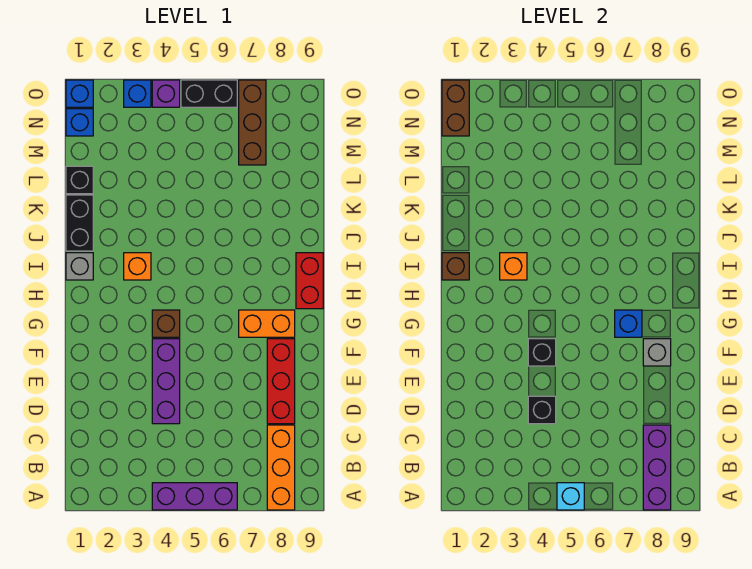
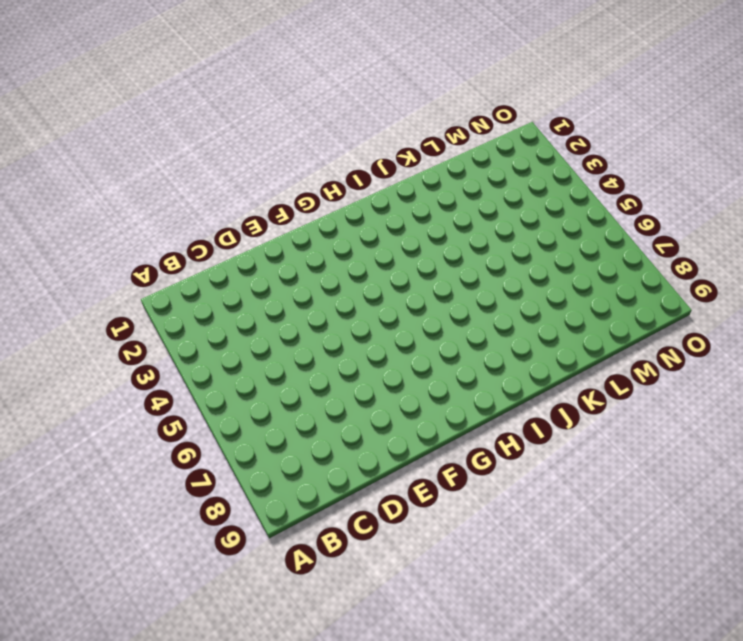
none -> purple brick A4:A6 level 1
none -> orange brick A8:C8 level 1
none -> purple brick D4:F4 level 1

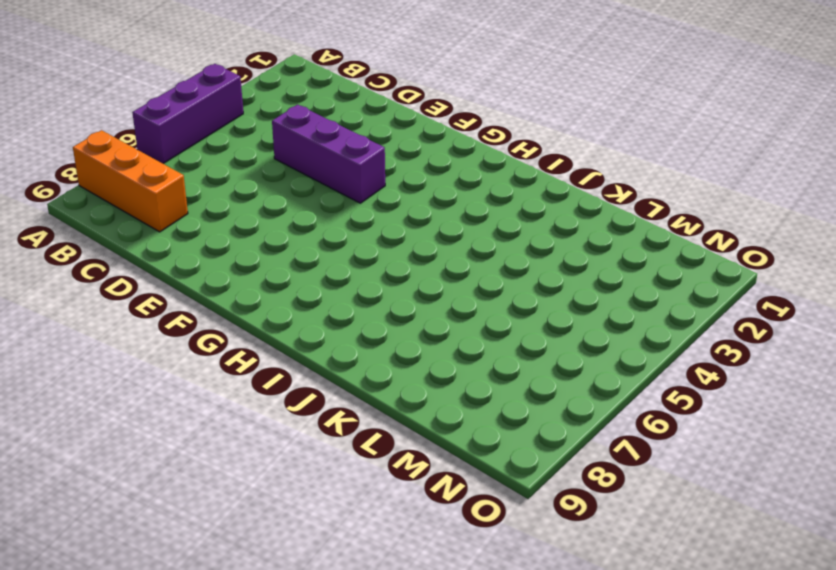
none -> red brick D8:F8 level 1
none -> brown brick G4 level 1
none -> orange brick G7:G8 level 1

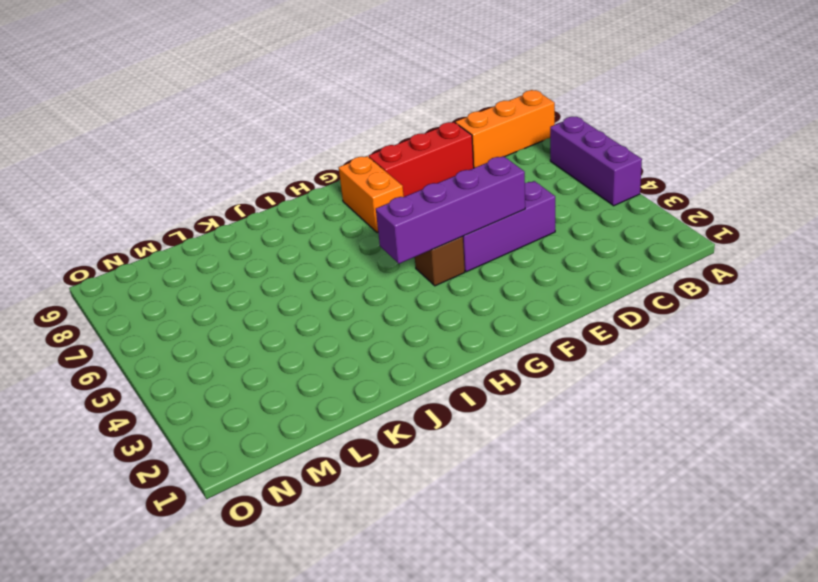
purple brick E4:H4 level 2 -> black brick F4 level 2
none -> red brick H9:I9 level 1
none -> grey brick I1 level 1
none -> orange brick I3 level 1

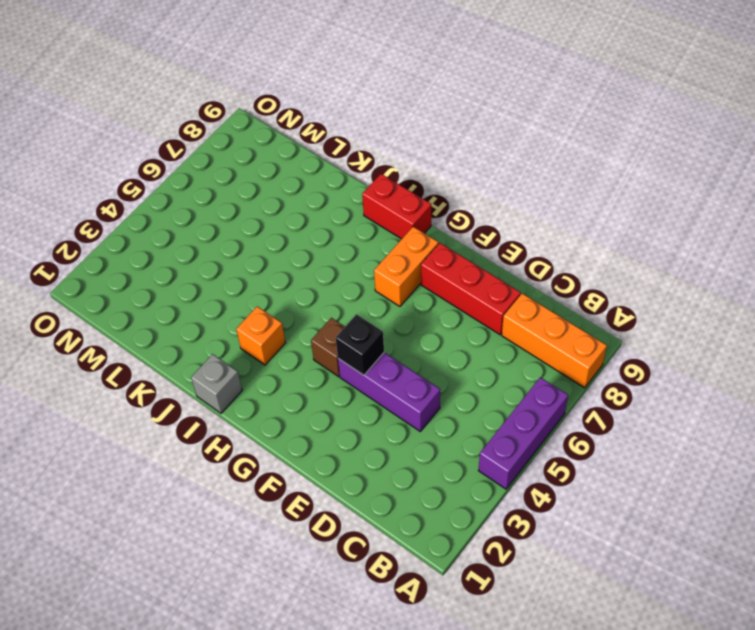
none -> black brick J1:K1 level 1
none -> black brick L1 level 1
none -> brown brick M7:O7 level 1

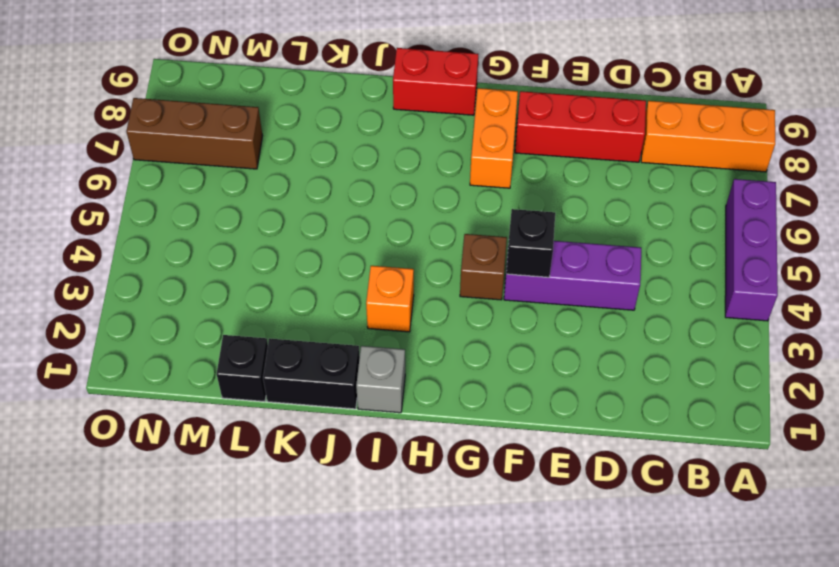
none -> blue brick N1 level 1
none -> blue brick O1 level 1
none -> blue brick O3 level 1

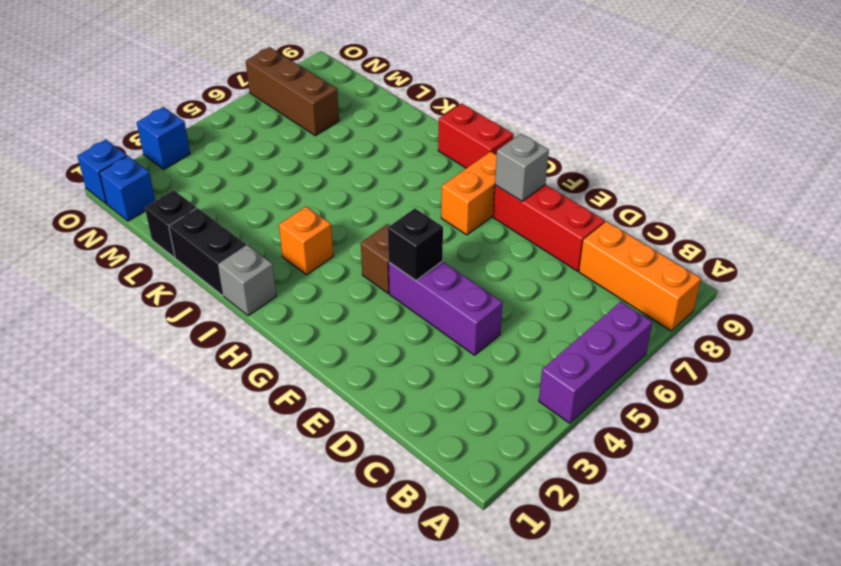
none -> purple brick O4 level 1
none -> black brick O5:O6 level 1
none -> cyan brick A5 level 2

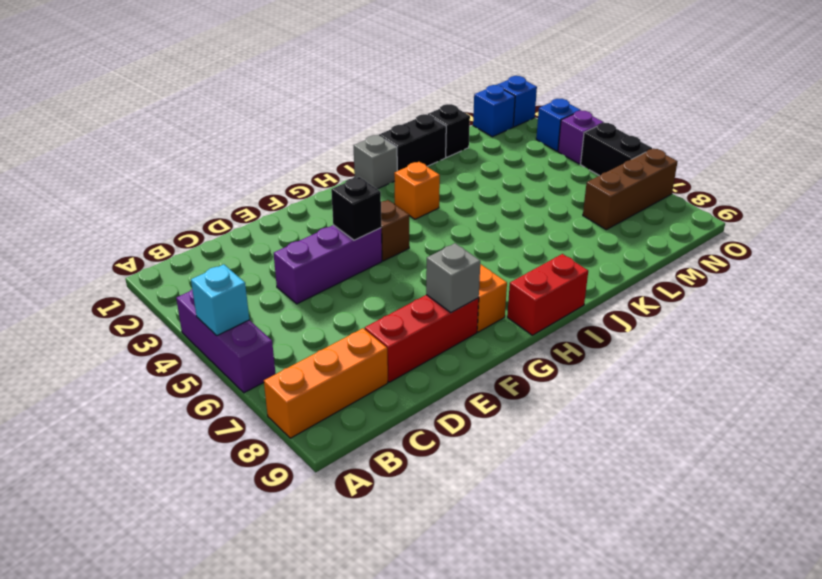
none -> purple brick A8:C8 level 2
none -> black brick D4 level 2
none -> blue brick G7 level 2

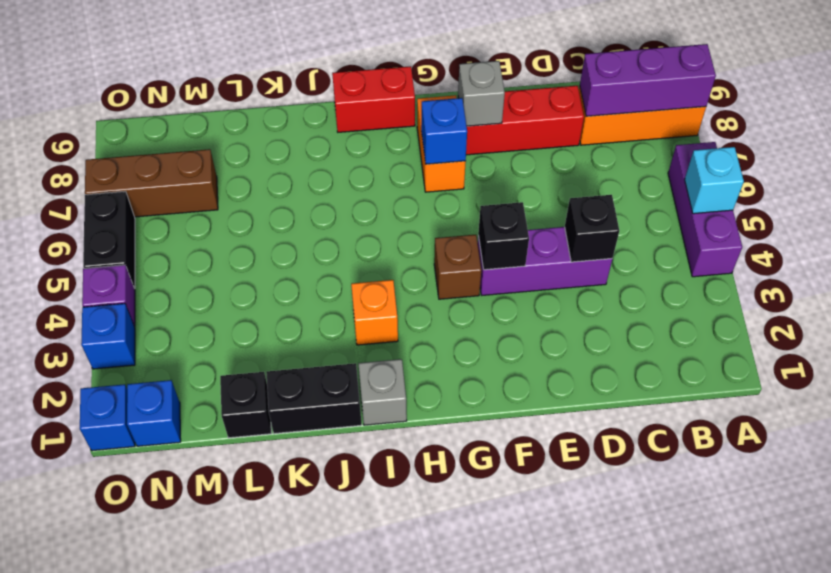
none -> brown brick I1 level 2
none -> orange brick I3 level 2
none -> brown brick N1:O1 level 2

